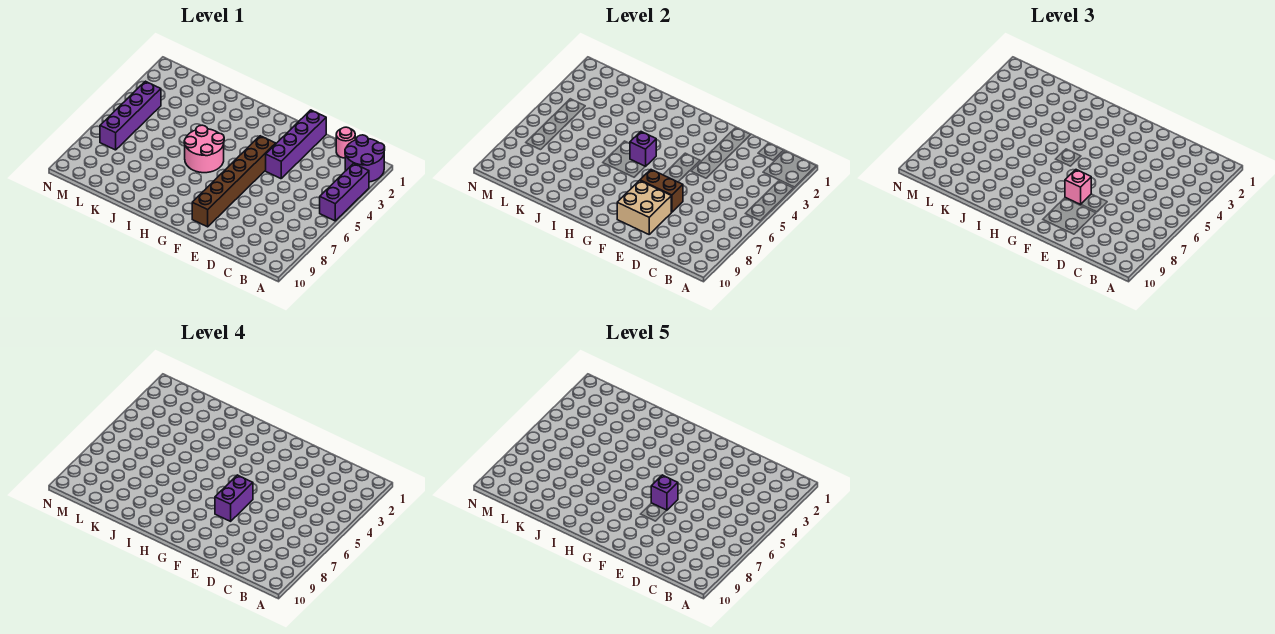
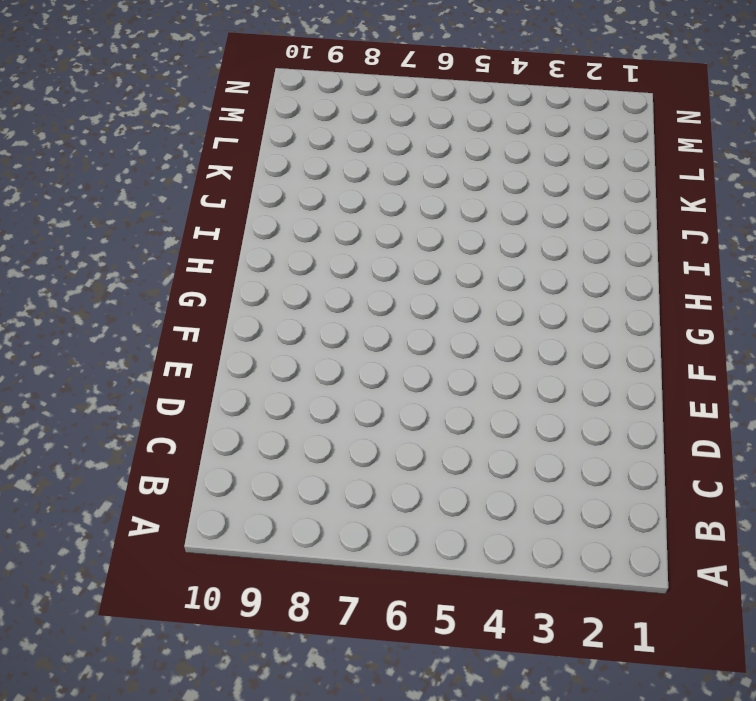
none -> purple round brick A1:B2 level 1
none -> purple brick A3:A5 level 1
none -> pink round brick C1 level 1

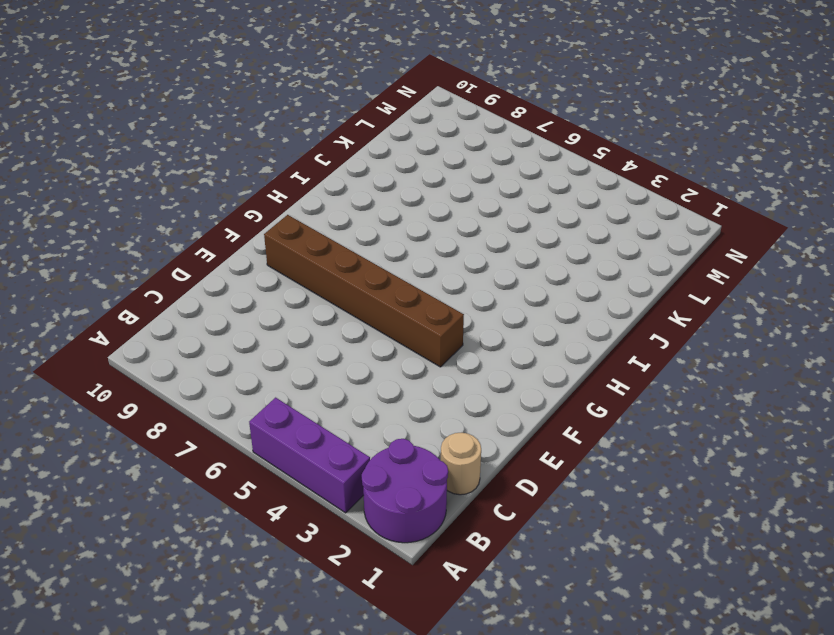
tan round brick C1 level 1 -> pink round brick C1 level 1
none -> purple brick E1:E4 level 1
none -> pink round brick H5:I6 level 1
none -> purple brick M4:M7 level 1

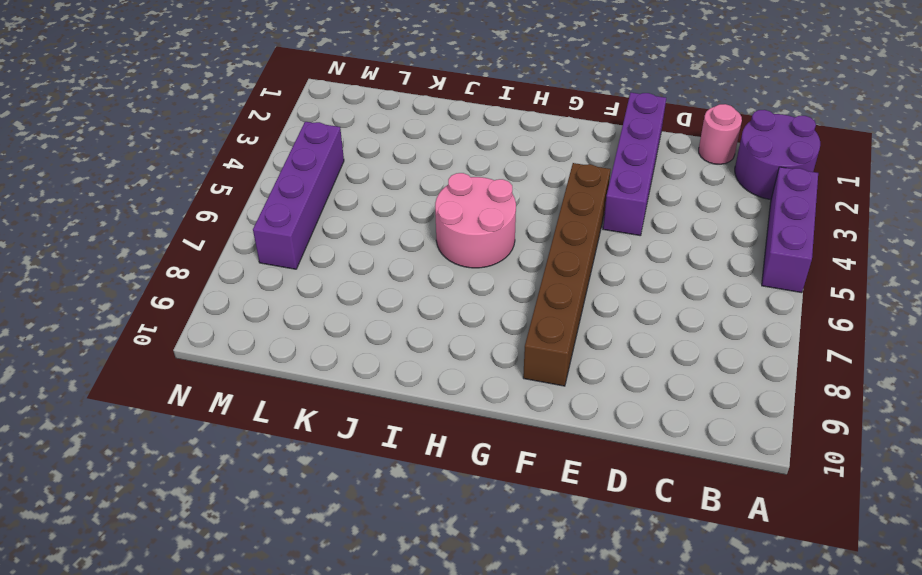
none -> brown brick E7:F7 level 2
none -> tan brick E8:F9 level 2
none -> purple brick H5 level 2

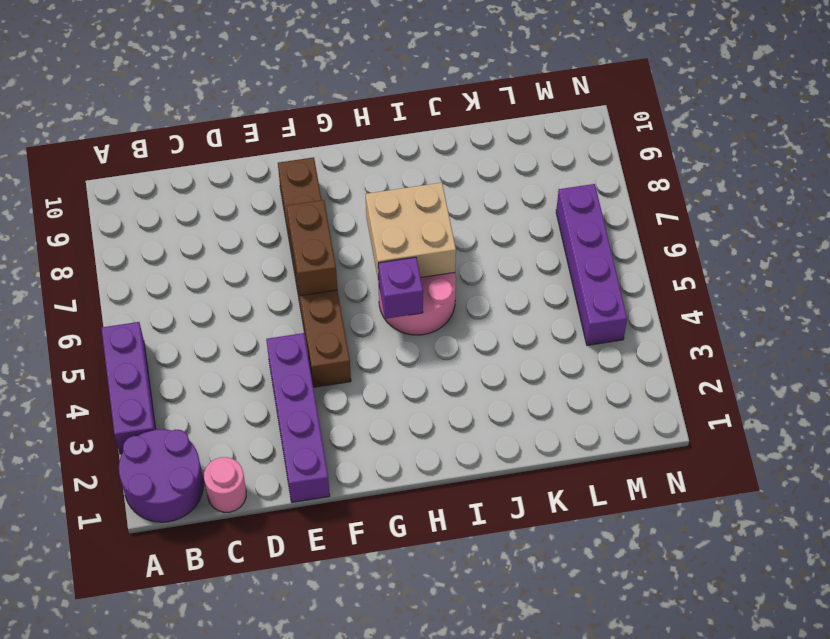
brown brick F6:F7 level 2 -> brown brick E7:F7 level 2
tan brick H6:I7 level 2 -> tan brick E8:F9 level 2
none -> pink brick F7 level 3
none -> purple brick F6:F7 level 4
none -> purple brick F6 level 5

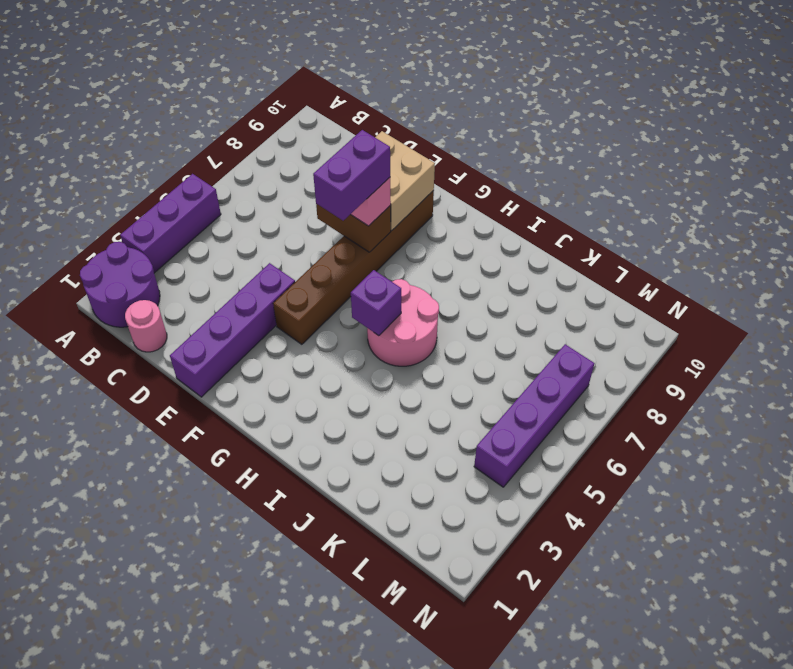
none -> purple brick F6 level 5

